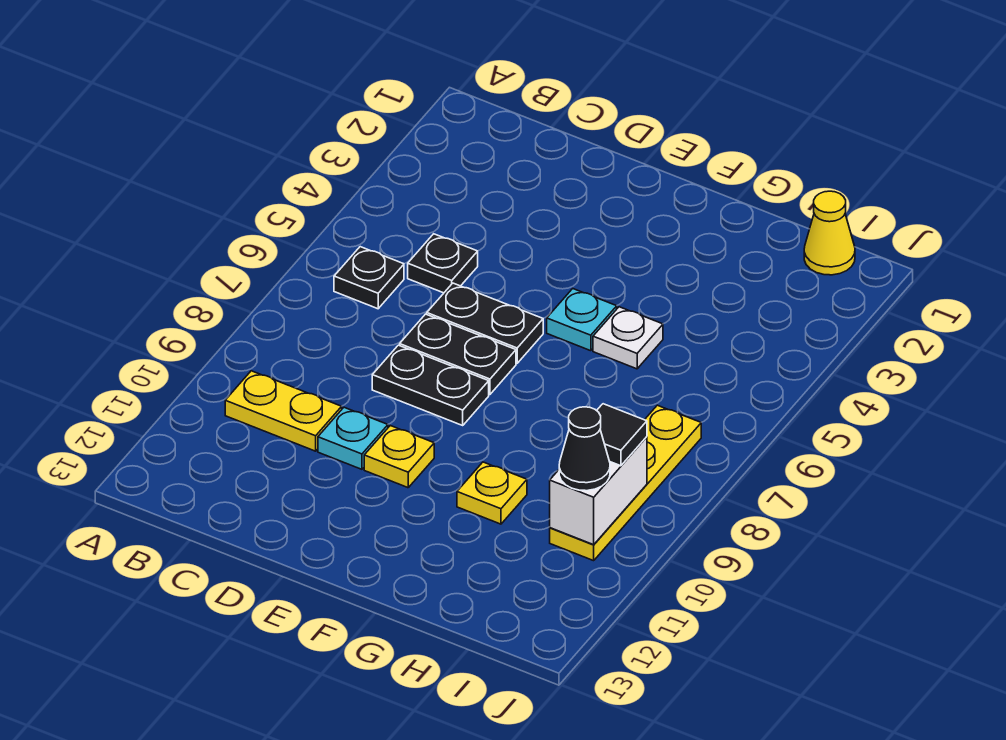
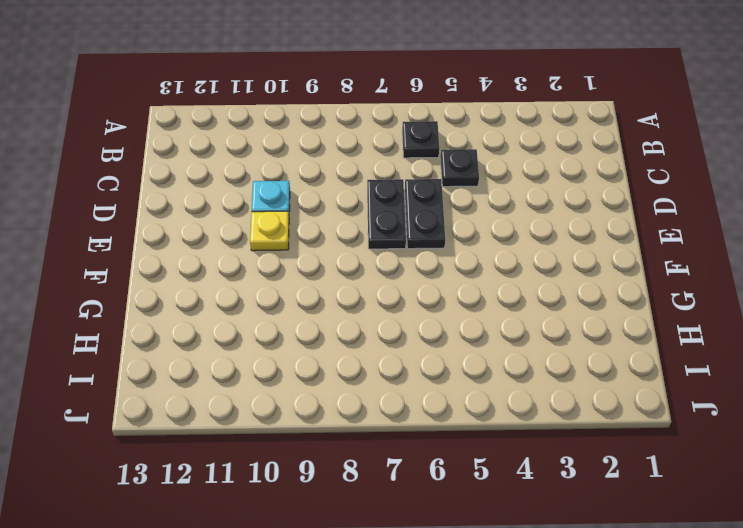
none -> yellow plate B10:C10 level 1
none -> black plate D8:E8 level 1
none -> cyan plate F5 level 1

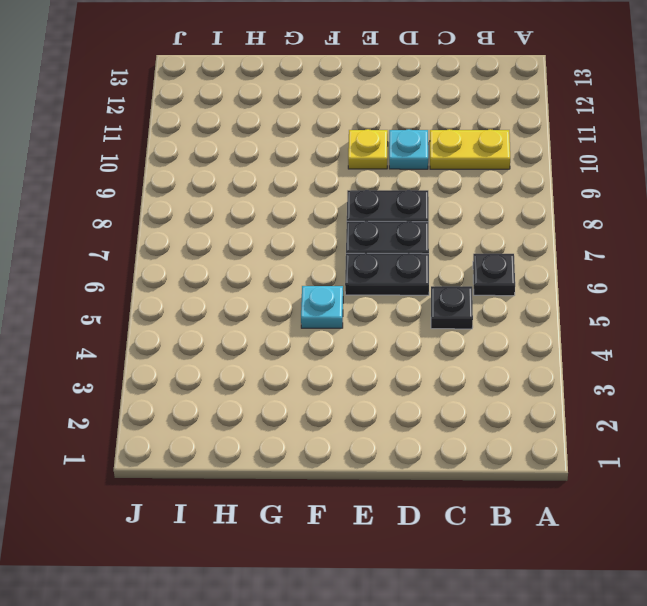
none -> white plate G5 level 1
none -> yellow plate G10 level 1
none -> yellow cone I1 level 1

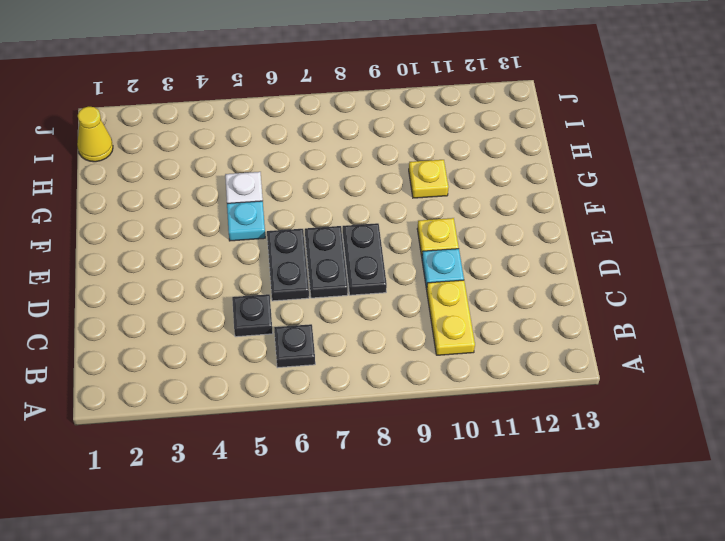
none -> yellow plate I7:I10 level 1
none -> white brick I9:I10 level 2
none -> black tile I9 level 3

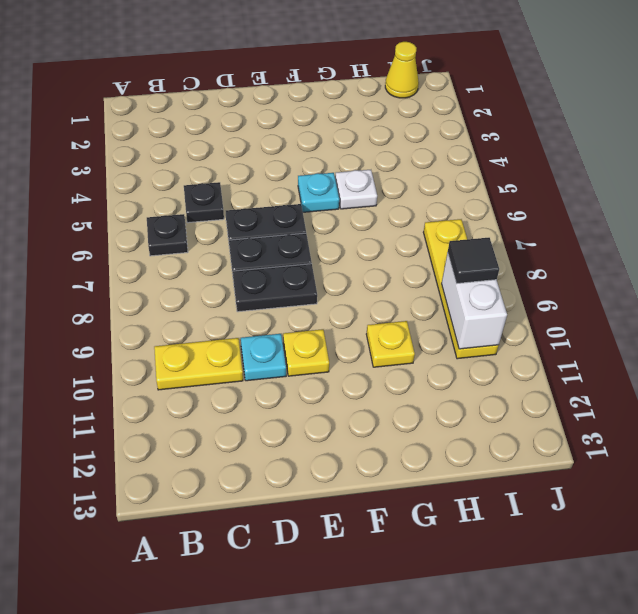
none -> black cone I10 level 3

